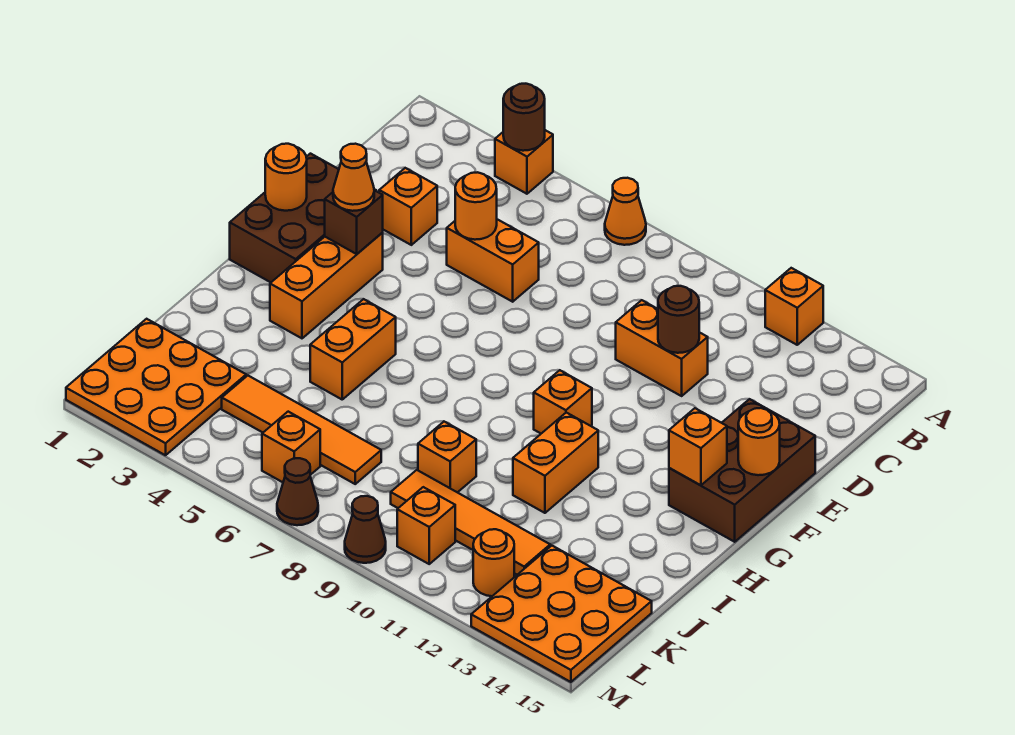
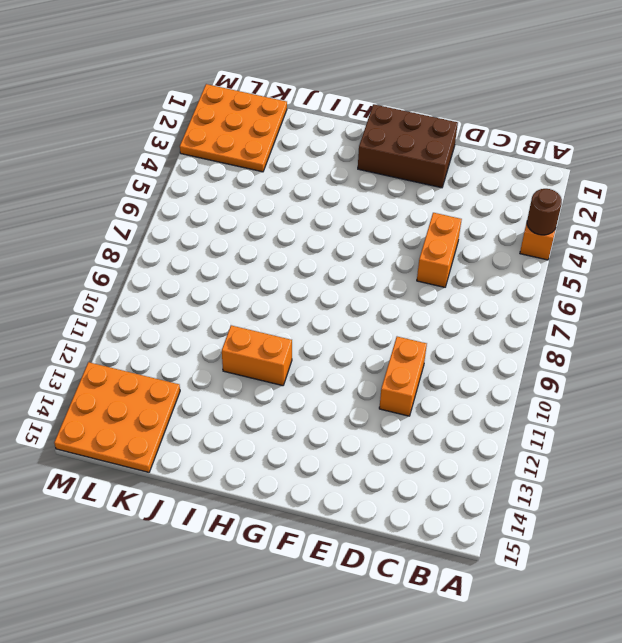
none -> orange cone A7 level 1
none -> orange brick A12 level 1
none -> orange brick D3 level 1
none -> brown brick E14:G15 level 1

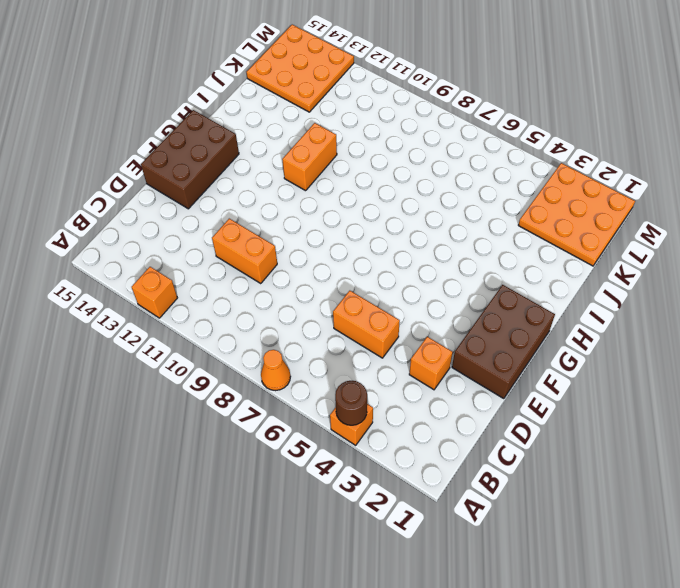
none -> orange brick F3:H3 level 1
none -> orange brick G10 level 1
none -> orange brick H5:I5 level 1
none -> orange brick J9 level 1

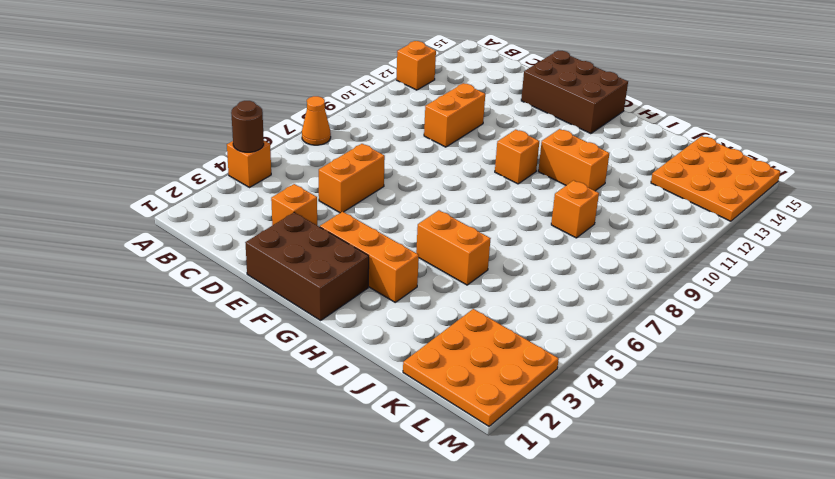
none -> orange tile K4:K7 level 1
none -> orange tile K9:K12 level 1
none -> orange brick L6 level 1
none -> orange brick L10 level 1

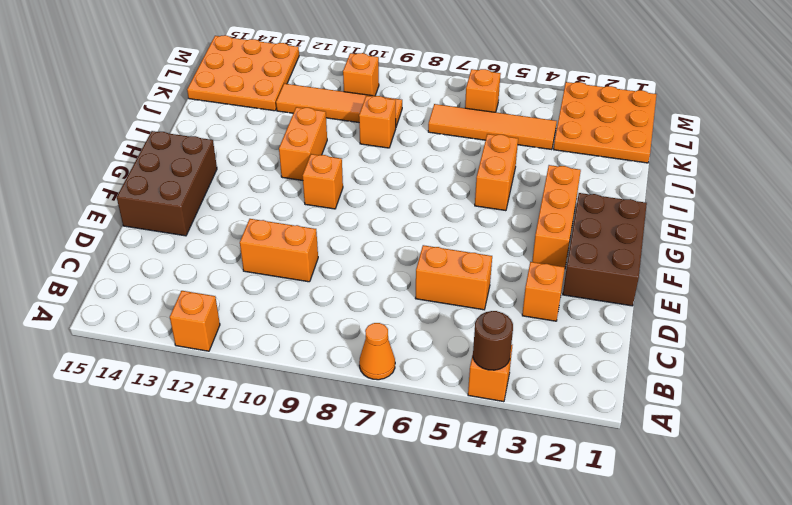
none -> orange round brick L12 level 1
none -> brown cone M7 level 1
none -> brown cone M9 level 1
none -> orange round brick D5 level 2

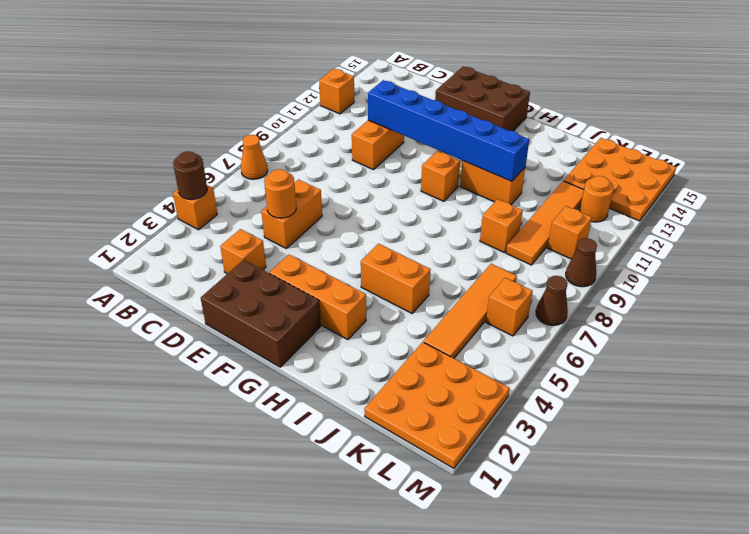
blue brick D11:I11 level 2 -> brown round brick D11 level 2
none -> orange round brick F1 level 2
none -> brown brick F3 level 2
none -> orange round brick F15 level 2
none -> orange brick G14 level 2

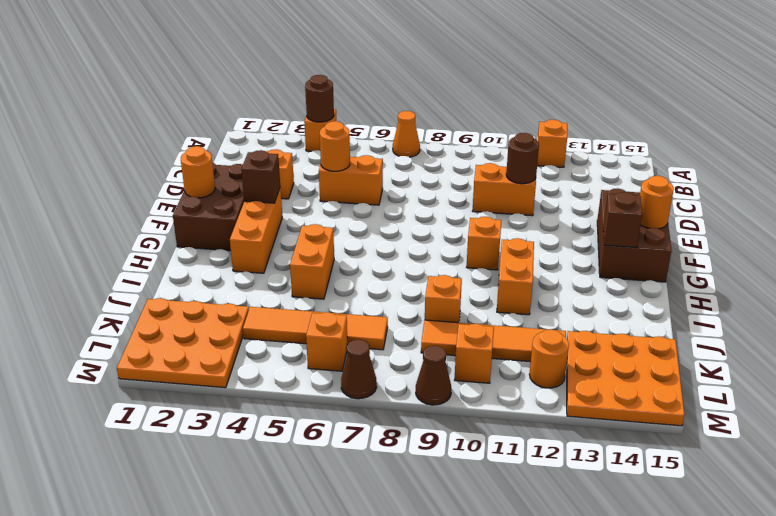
brown brick G14 level 2 -> orange brick G14 level 2
none -> orange cone F3 level 3

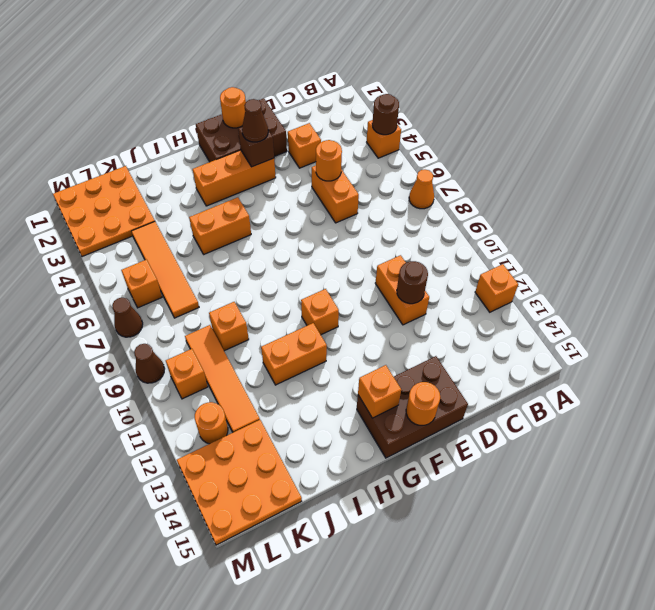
brown cone F3 level 3 -> orange cone F3 level 3

